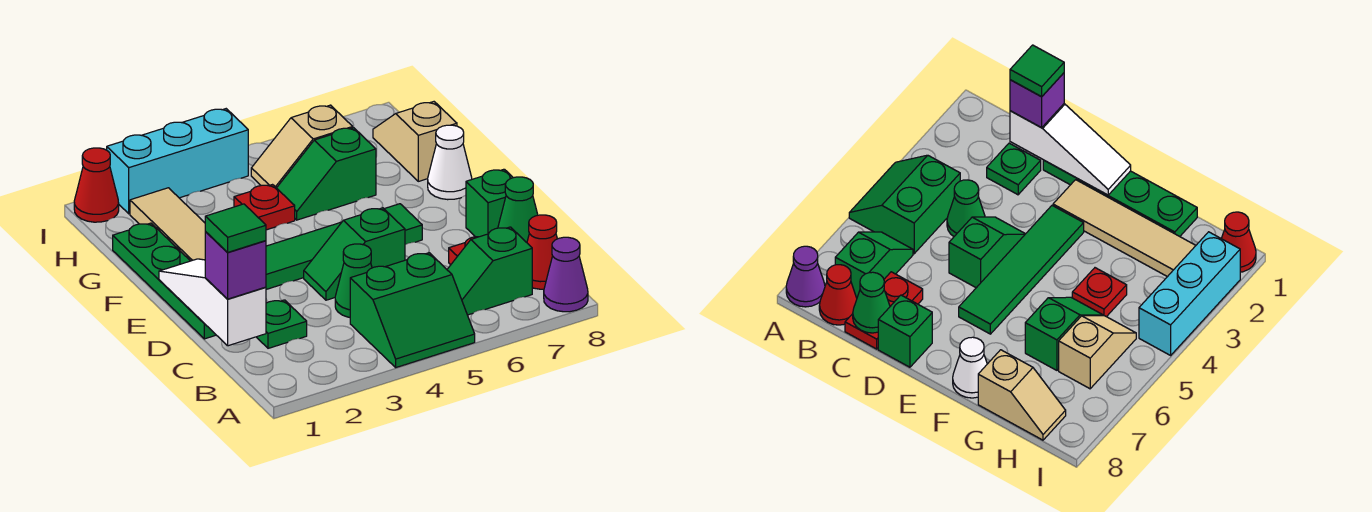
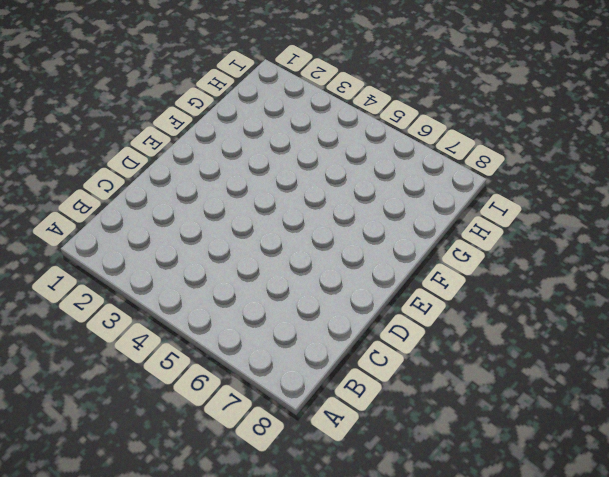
none -> green slope A4:B5 level 1 top B
none -> purple cone A8 level 1
none -> green slope B6:B7 level 1 top 7

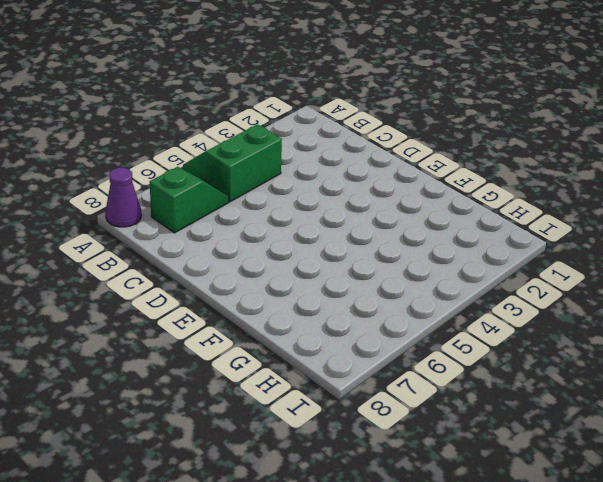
none -> red cone B8 level 1
none -> green plate C2 level 1
none -> green cone C4 level 1

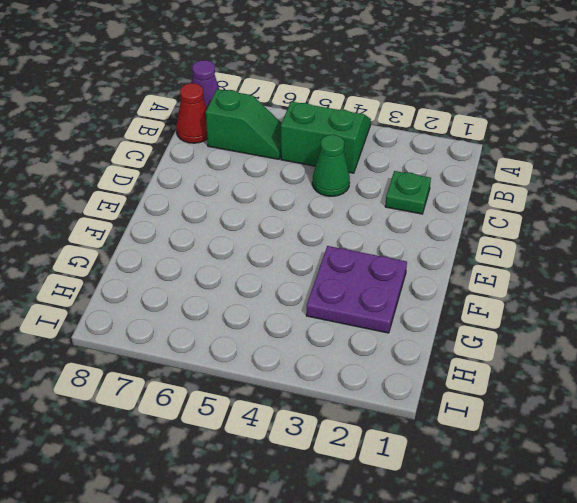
purple plate F2:G3 level 1 -> tan tile E2:H2 level 1
none -> red plate C7:C8 level 1
none -> green plate D1:G1 level 1
none -> green slope D4:D5 level 1 top 5

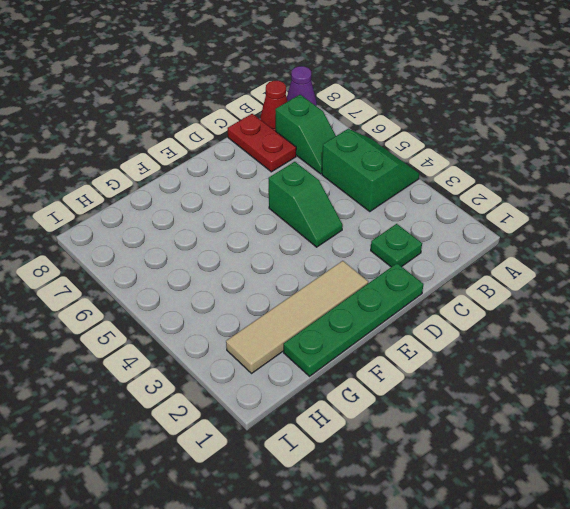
none -> green cone C4 level 1
none -> green brick D8 level 1
none -> green tile E3:E6 level 1

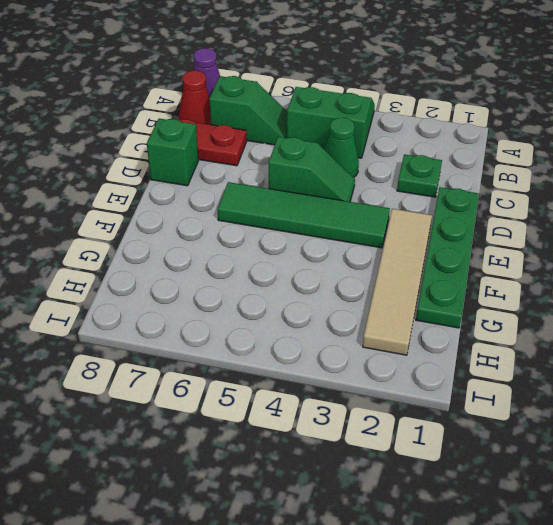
none -> white cone F8 level 1
none -> red plate G4 level 1
none -> green slope G5:G6 level 1 top 6

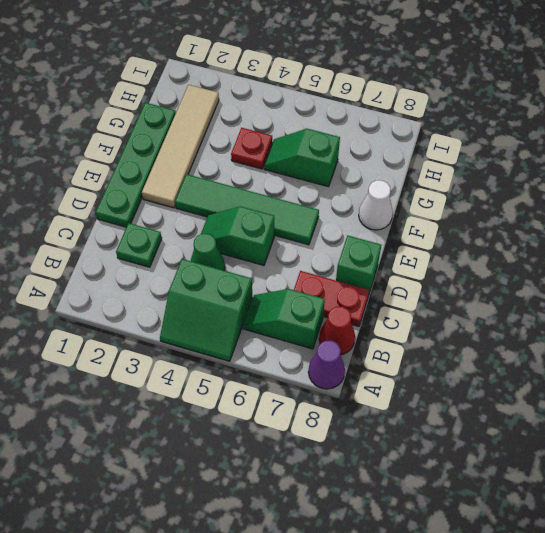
none -> tan slope G8:H8 level 1 top G
none -> tan slope H5:H6 level 1 top 6
none -> red cone I1 level 1

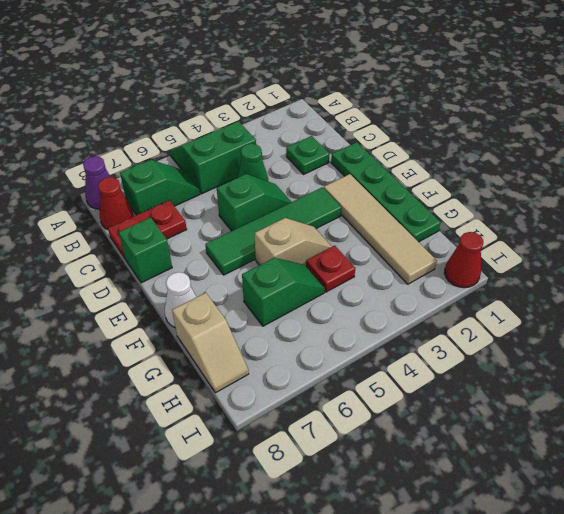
tan slope F4:F5 level 1 top 5 -> tan slope H5:H6 level 1 top 6
none -> cyan brick I2:I4 level 1
none -> white slope C1:E1 level 2 top C
none -> green cone C8 level 2

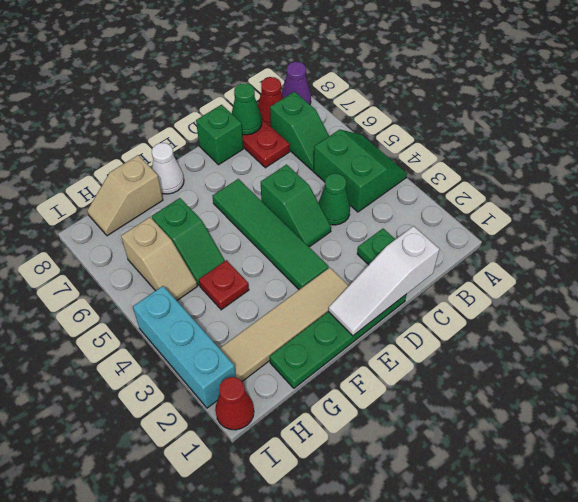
none -> purple brick C1 level 3
none -> green tile C1 level 4

